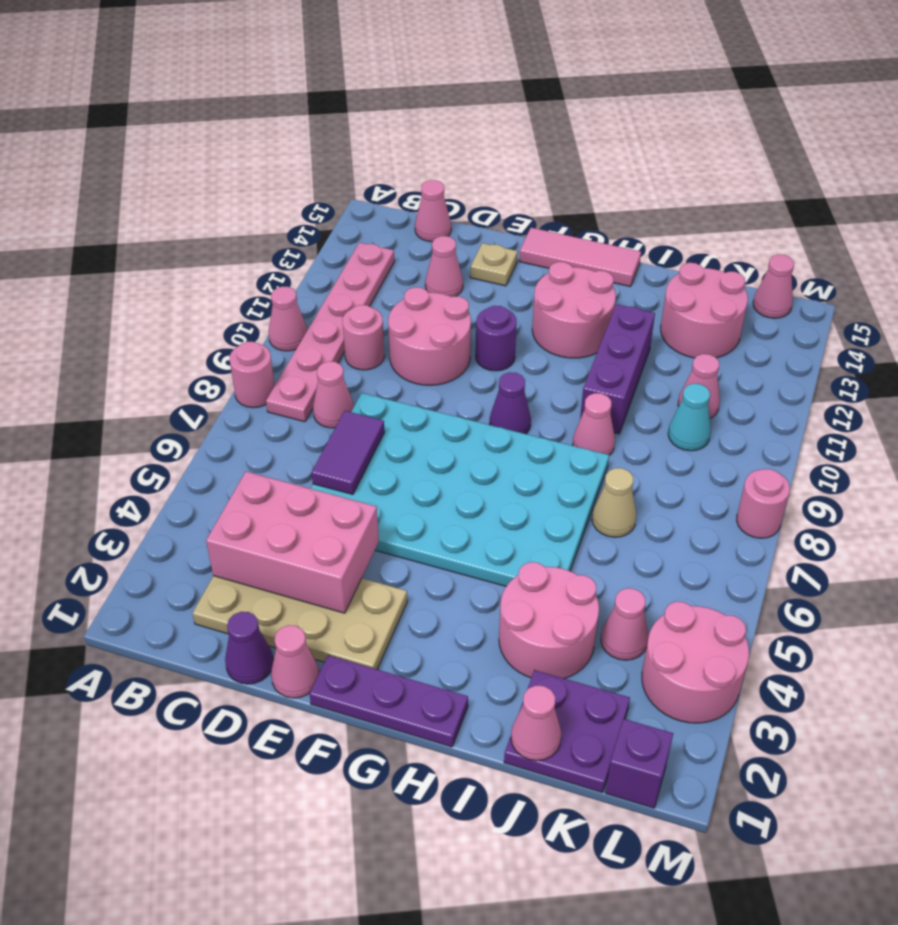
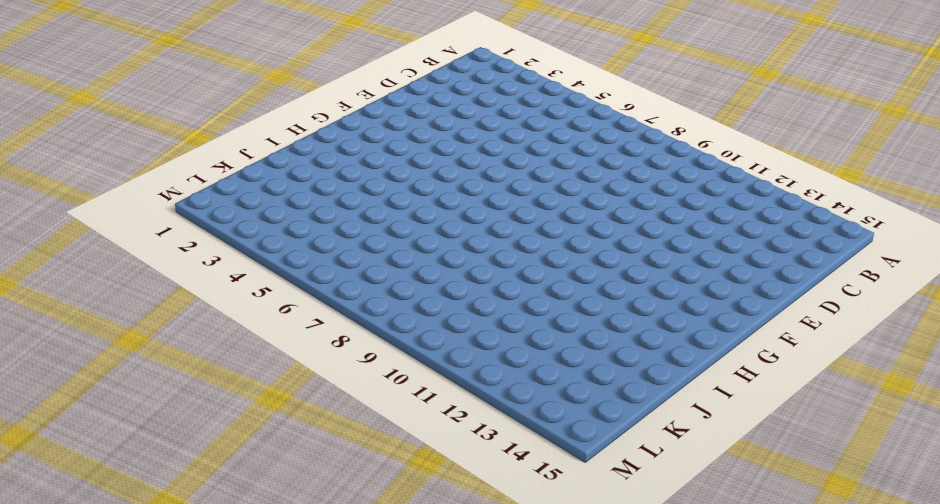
none -> pink round brick A8 level 1
none -> pink cone A10 level 1
none -> pink plate B8:B13 level 1
none -> tan plate C2:F3 level 1

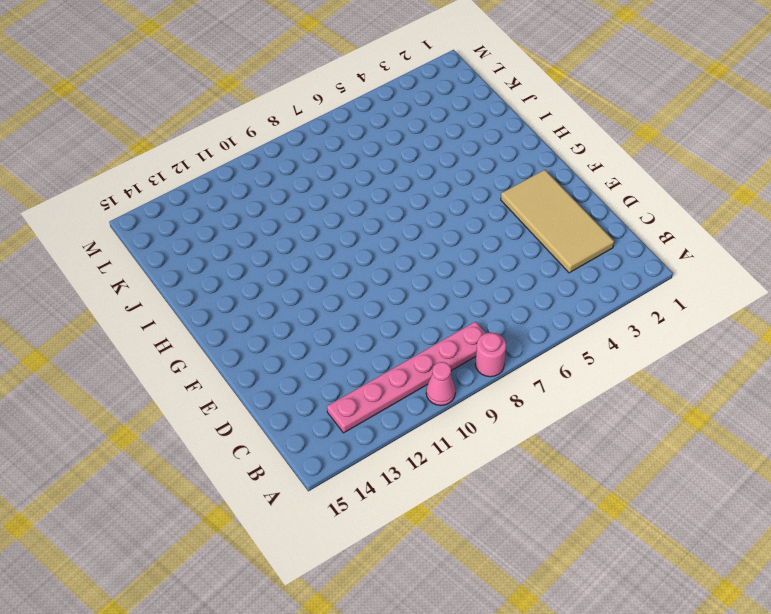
tan tile C2:F3 level 1 -> tan plate C2:F3 level 1
none -> pink cone C8 level 1
none -> pink round brick C10 level 1
none -> pink cone C15 level 1
none -> purple cone D1 level 1

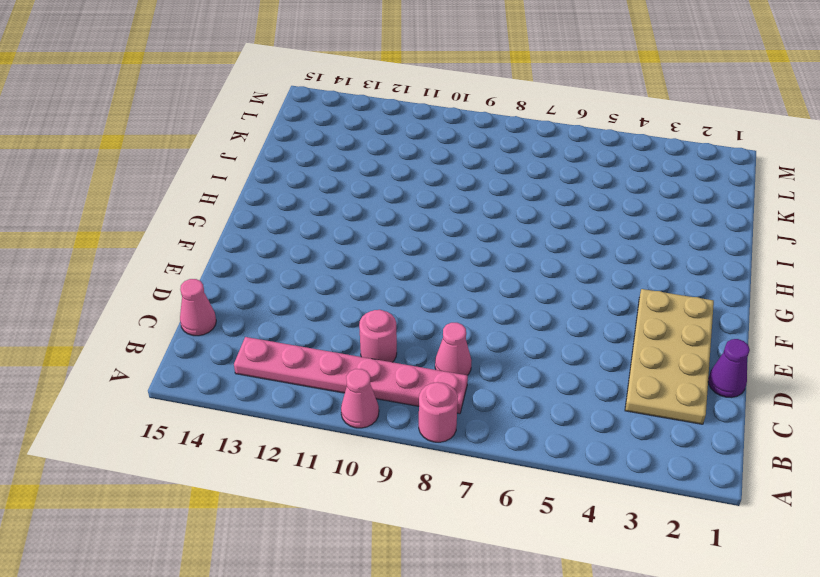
none -> cyan plate D5:I8 level 1
none -> pink round brick D10:E11 level 1
none -> pink cone D13 level 1
none -> pink cone E1 level 1

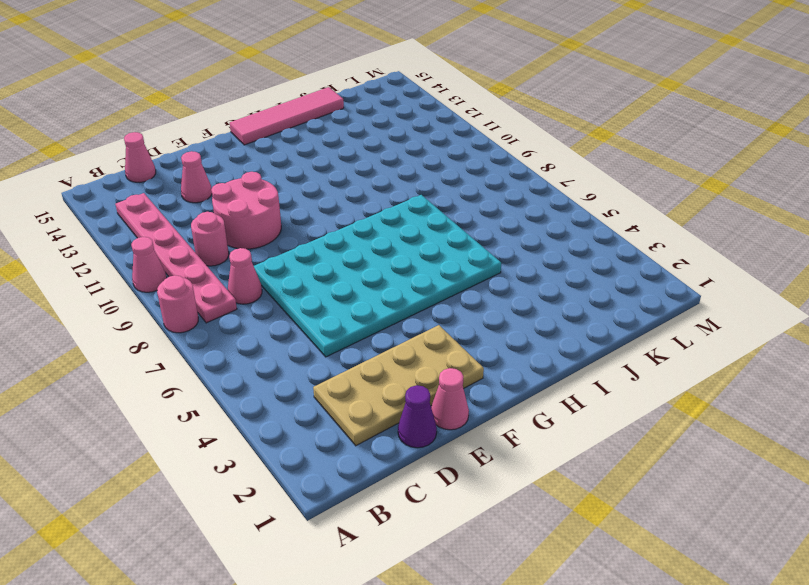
pink tile G15:J15 level 1 -> pink tile F15:H15 level 1
none -> tan plate E14 level 1
none -> purple plate F1:H1 level 1
none -> purple round brick F11 level 1
none -> purple cone G9 level 1

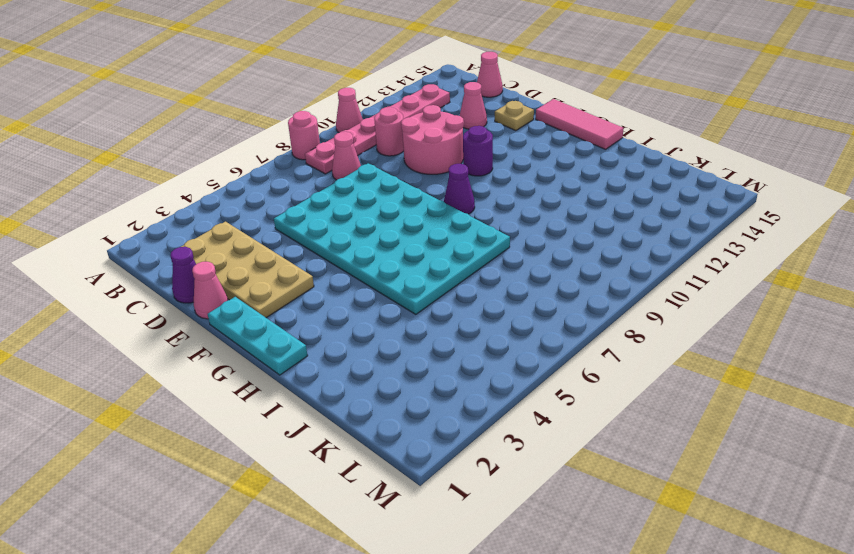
cyan plate F1:H1 level 1 -> purple plate F1:H1 level 1
none -> pink round brick G12:H13 level 1
none -> pink round brick I3:J4 level 1
none -> pink cone I9 level 1
none -> purple brick I10:I12 level 1

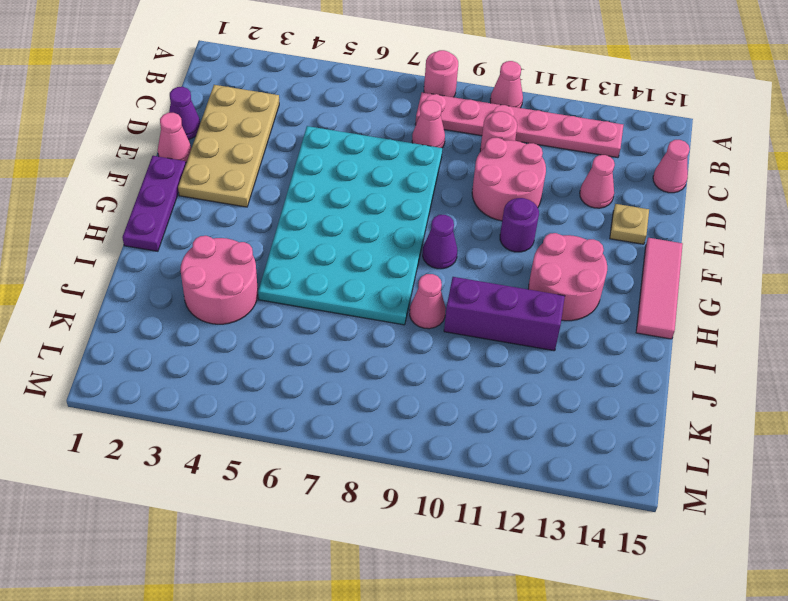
none -> purple plate J1:K2 level 1
none -> tan cone J7 level 1
none -> pink round brick J13:K14 level 1
none -> pink cone K4 level 1

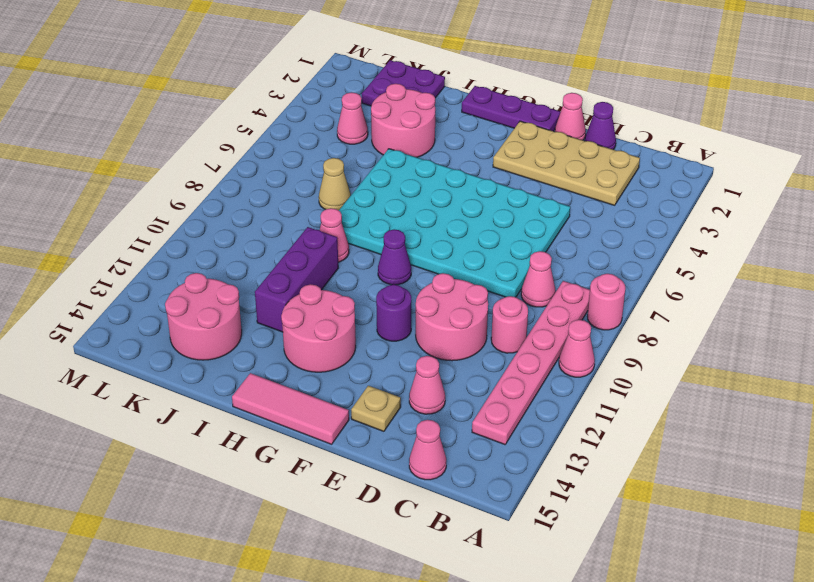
none -> cyan cone K10 level 1
none -> pink cone K11 level 1
none -> purple brick L1 level 1
none -> pink round brick L3:M4 level 1

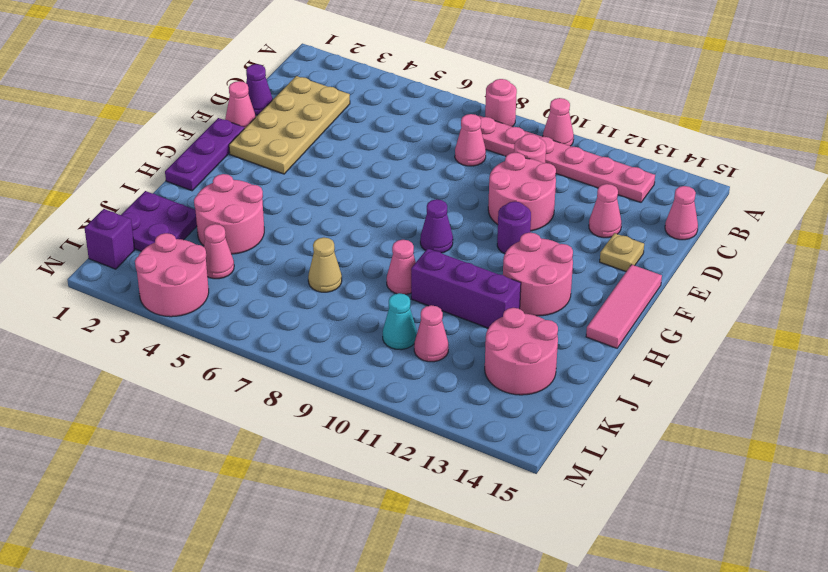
none -> cyan plate D5:I8 level 1
none -> pink cone L15 level 1
none -> pink round brick M8 level 1
none -> pink brick C3:E4 level 2

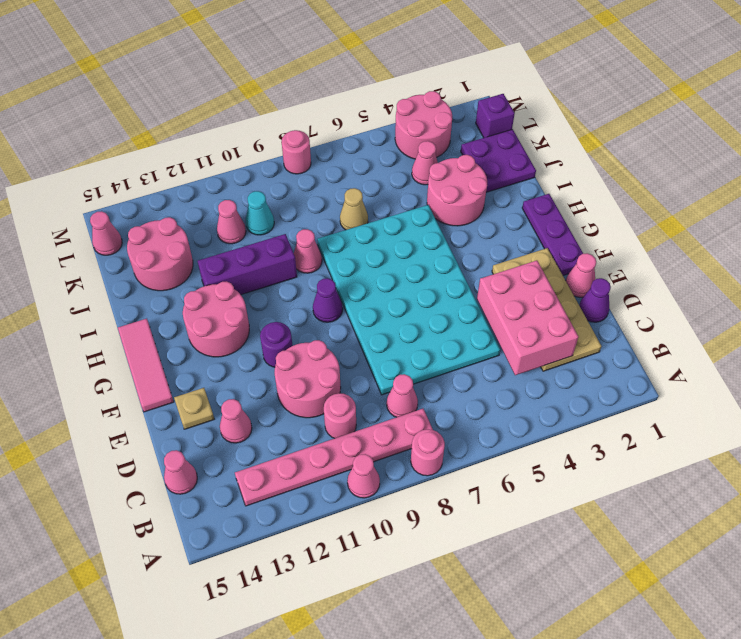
none -> purple tile D6:D7 level 2
none -> pink cone J1 level 2

